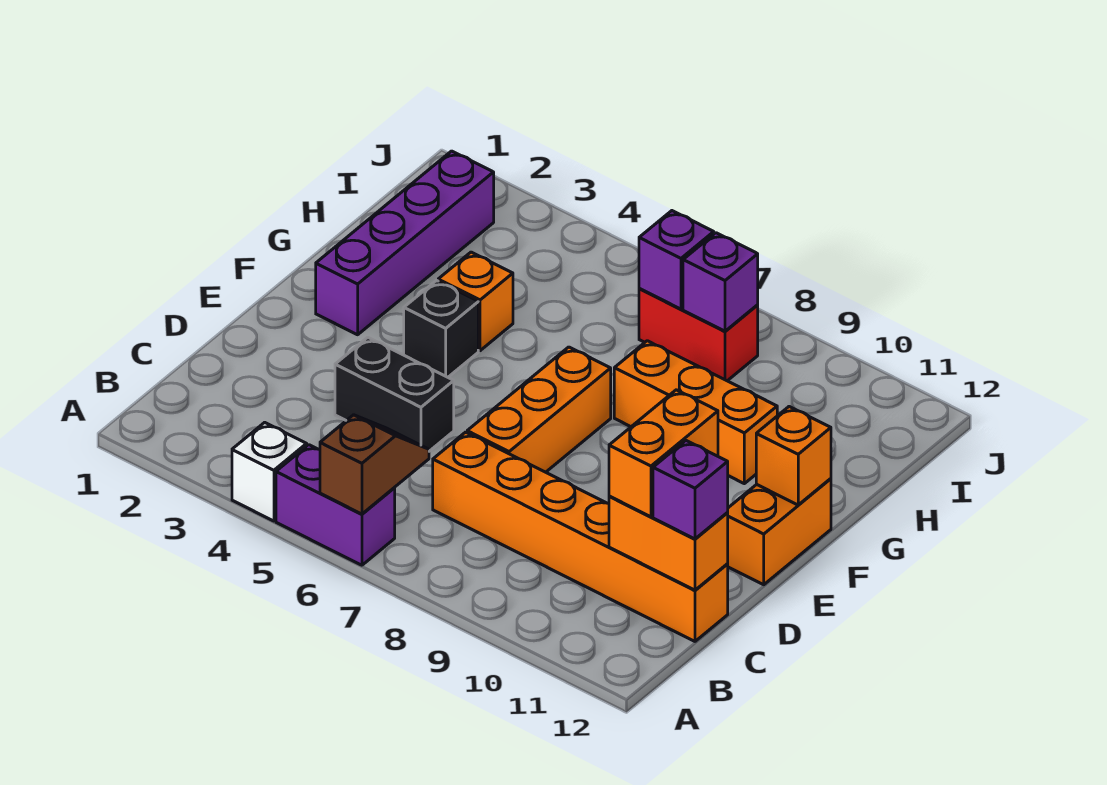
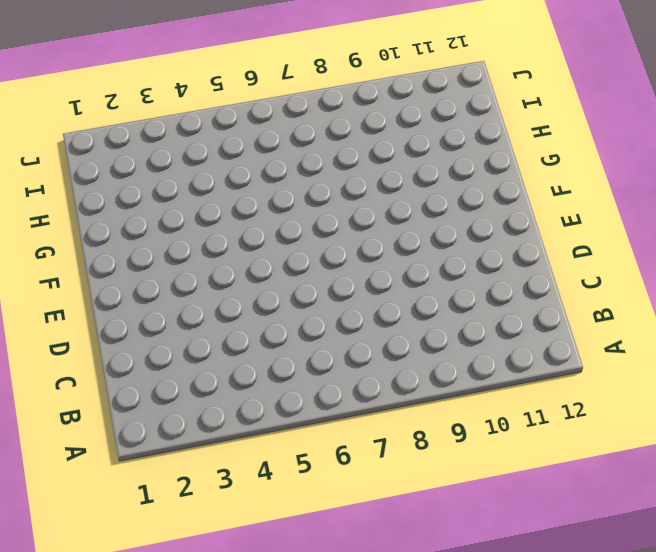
none -> white brick A4 level 1
none -> purple brick A5:A6 level 1
none -> orange brick C7:C12 level 1

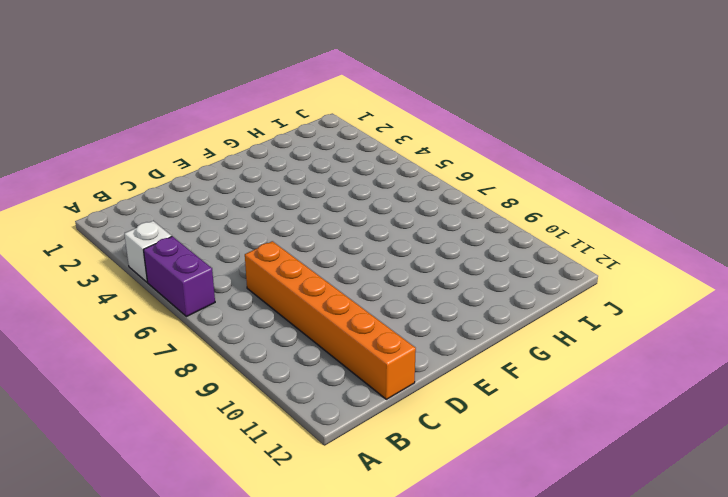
none -> black brick D4:D5 level 1
none -> orange brick D7:F7 level 1
none -> orange brick E12:F12 level 1

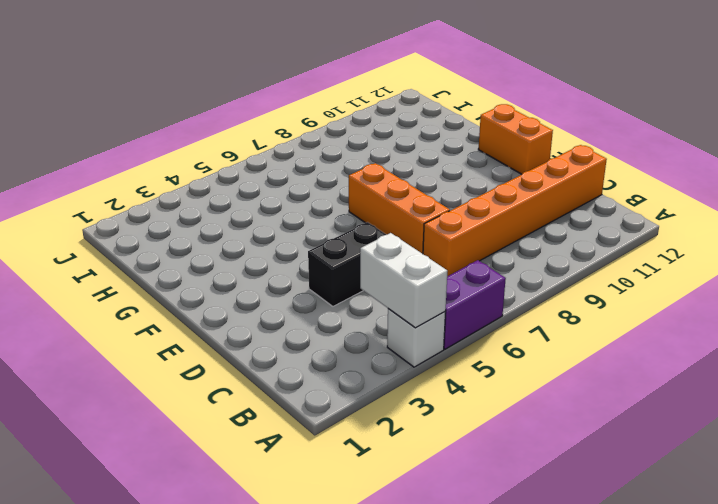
white brick A4:B4 level 2 -> none
none -> purple brick F2:I2 level 1
none -> black brick F4 level 1
none -> orange brick G4 level 1

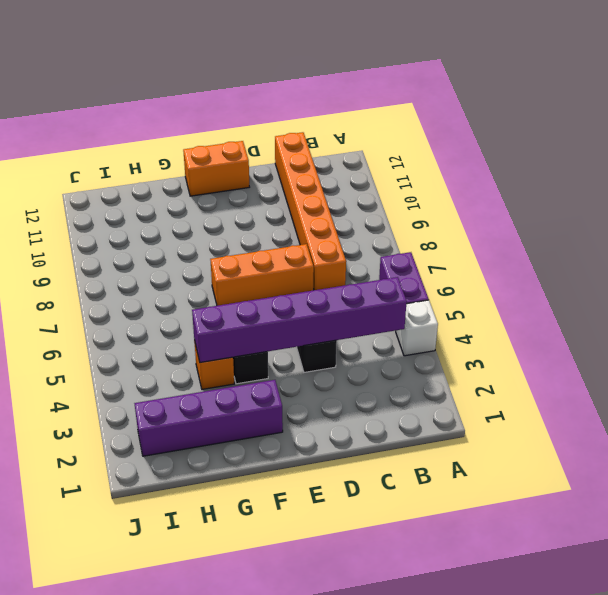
purple brick B4:G4 level 2 -> none
none -> orange brick G8:G10 level 1
none -> red brick I7:I8 level 1
none -> brown slope A6:B6 level 2 top A

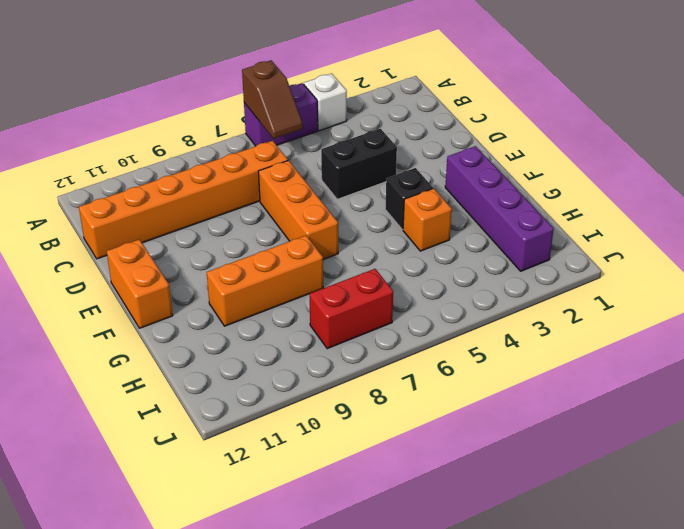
none -> orange brick C11:C12 level 2
none -> orange brick F12 level 2
none -> purple brick I7 level 2

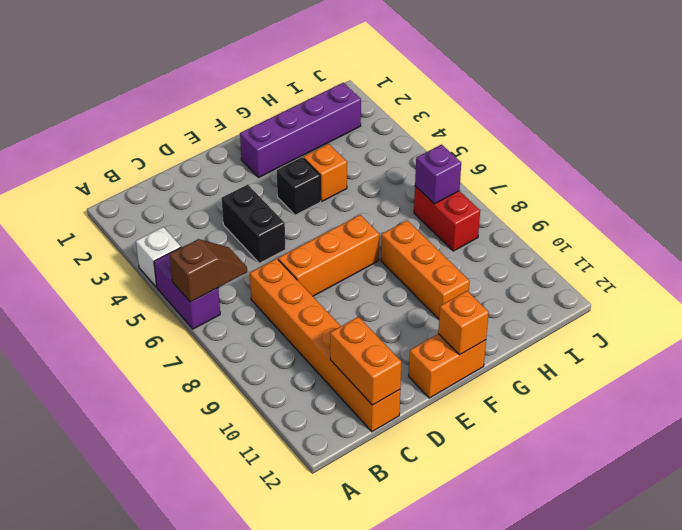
none -> purple brick I8 level 2
none -> orange brick C11:D11 level 3
none -> purple brick C12 level 3

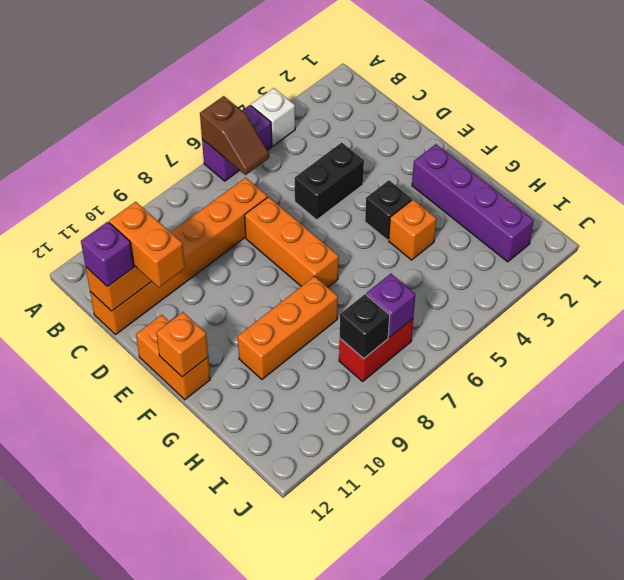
black brick I8 level 2 -> purple brick I8 level 2

